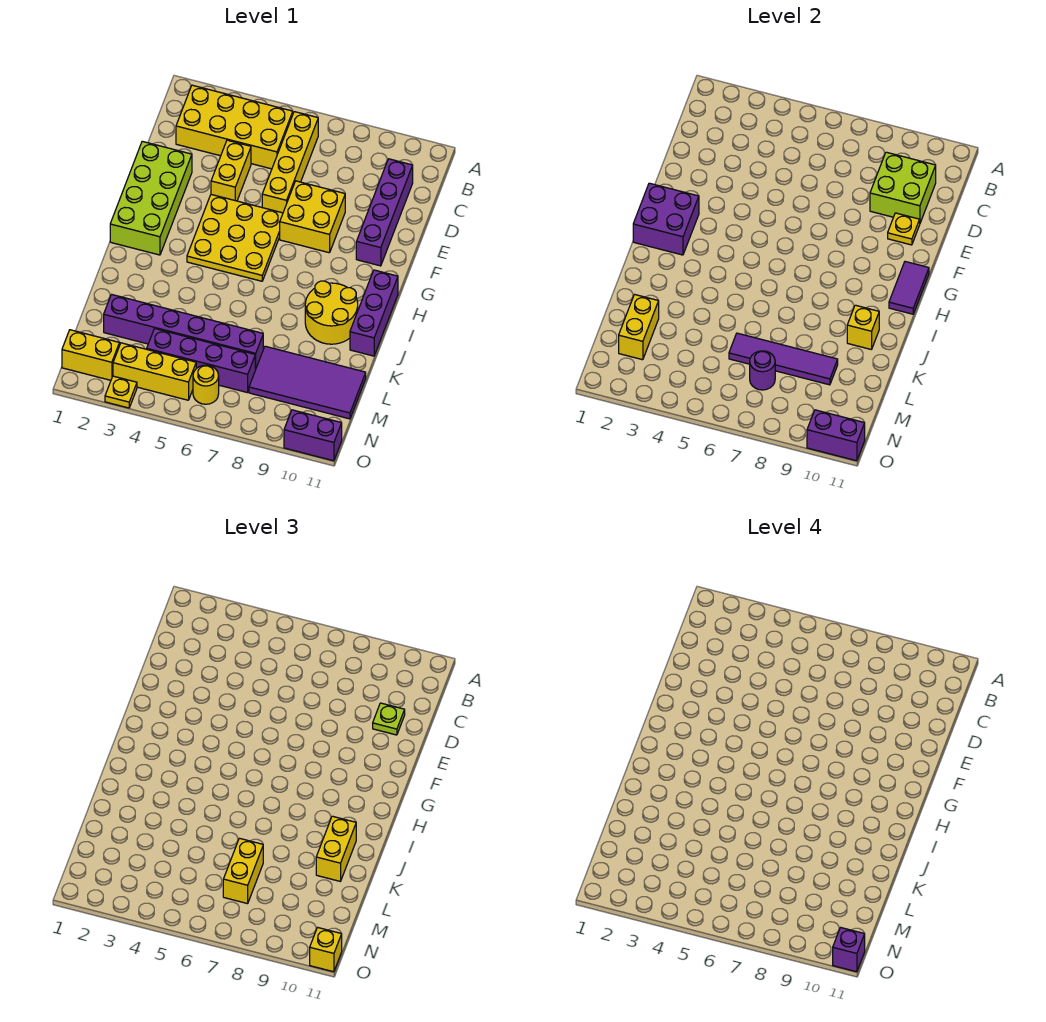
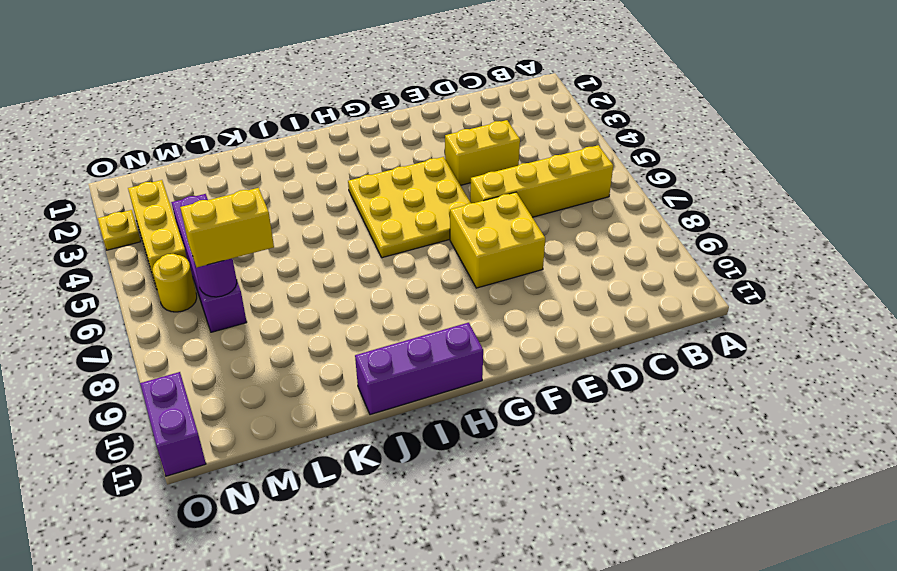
none -> yellow brick B2:C5 level 1
none -> purple brick C10:F10 level 1
none -> lime brick E1:H2 level 1
none -> yellow round brick I9:J10 level 1

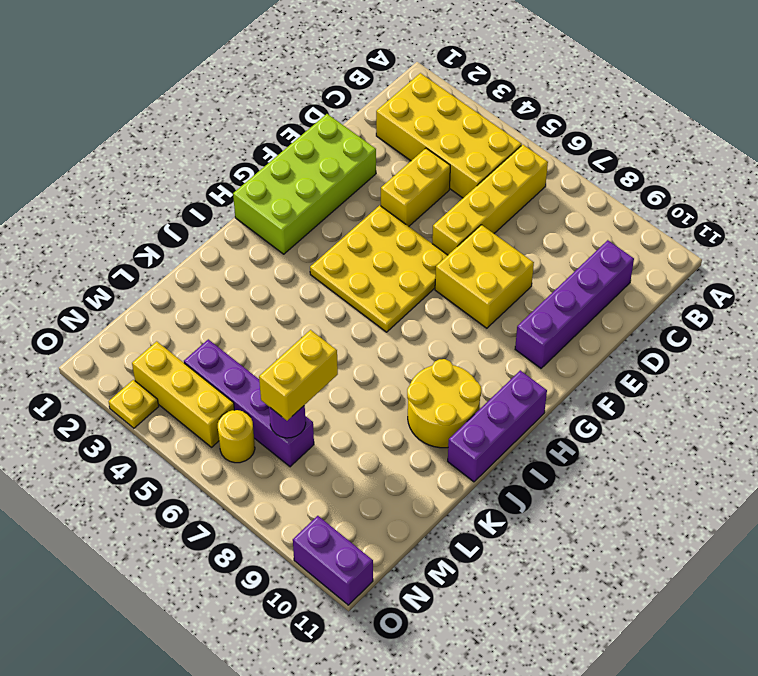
none -> purple brick L2:L7 level 1
none -> purple tile L8:M11 level 1
none -> yellow brick N1:N2 level 1
none -> lime brick C9:D10 level 2

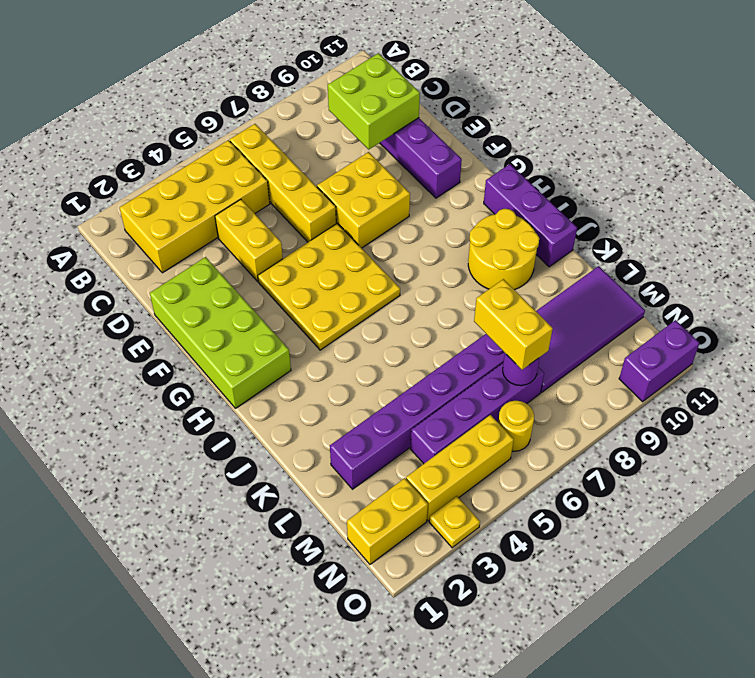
none -> yellow plate E10 level 2
none -> purple brick G1:H2 level 2
none -> purple tile G11:H11 level 2
none -> yellow brick J10 level 2

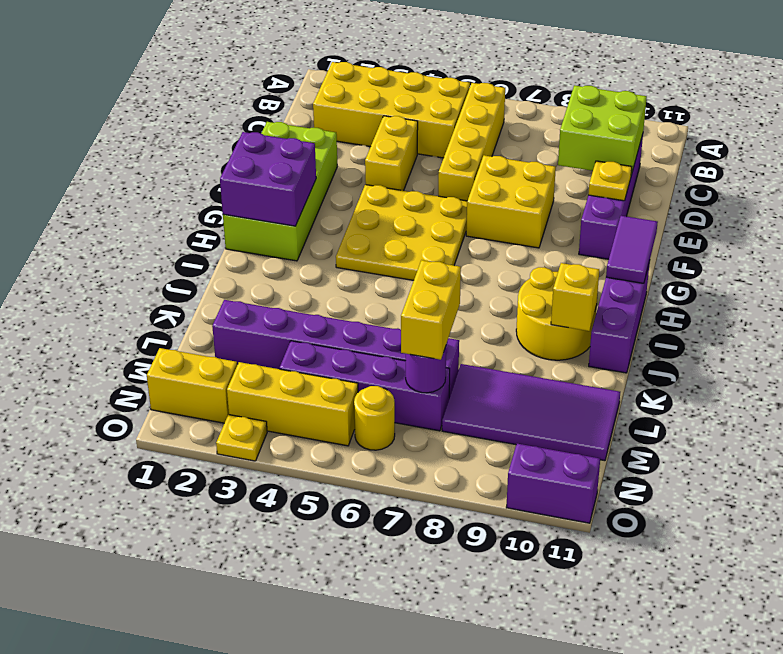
none -> yellow brick L2:M2 level 2
none -> purple tile L6:L9 level 2
none -> purple brick O10:O11 level 2
none -> lime plate D10 level 3

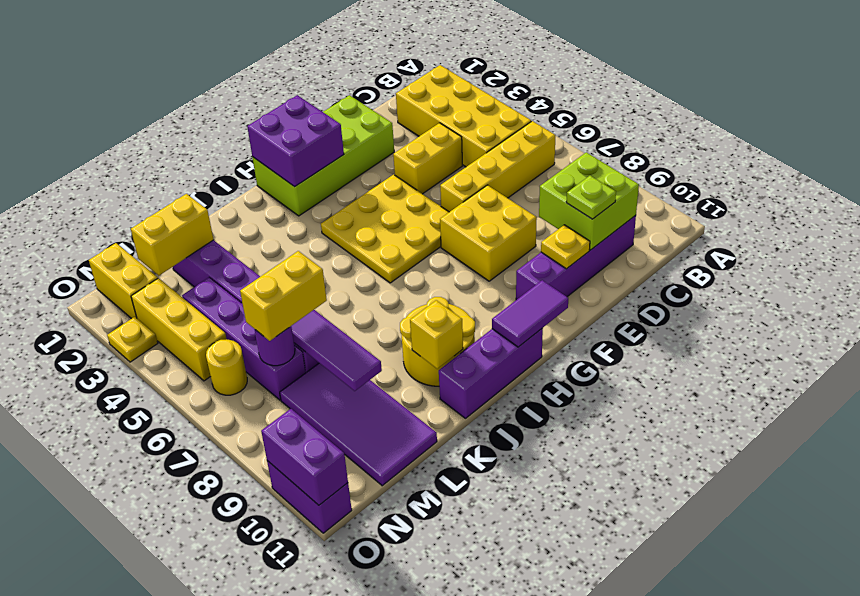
none -> yellow brick J10:K10 level 3
none -> yellow brick O11 level 3
none -> purple brick O11 level 4

